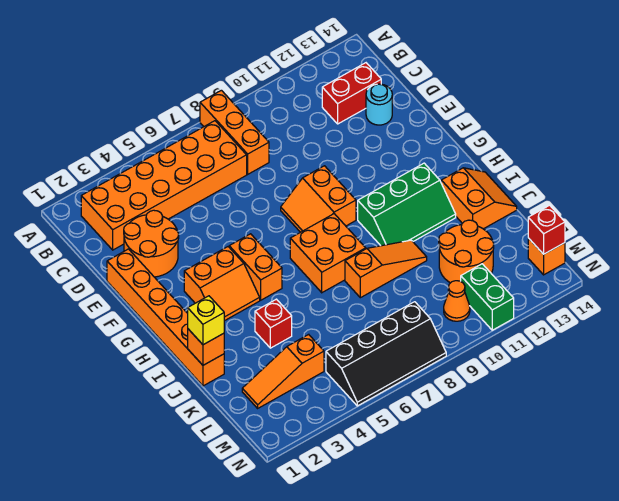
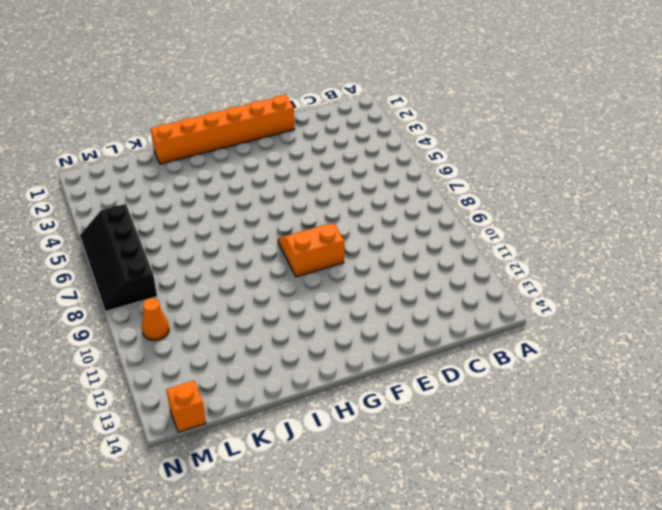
none -> orange brick A8:C8 level 1
none -> orange brick B2:C7 level 1
none -> red brick C12:C13 level 1

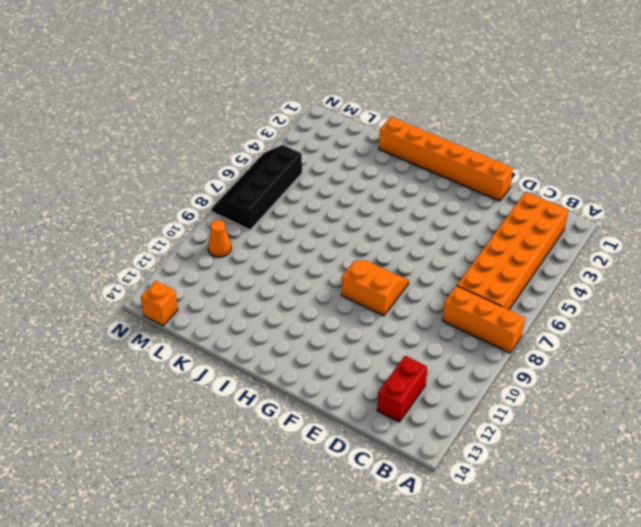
none -> orange round brick D2:E3 level 1
none -> cyan round brick D13 level 1
none -> orange slope G3:H4 level 1 top G

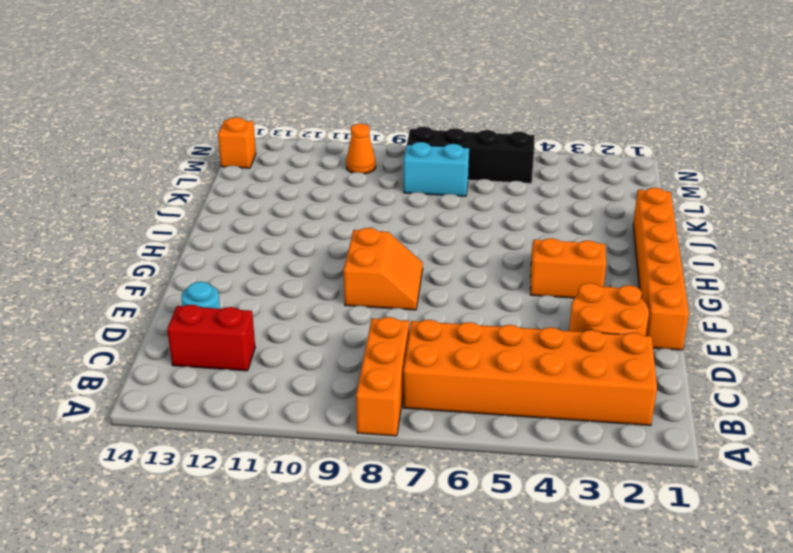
cyan brick L7:L8 level 1 -> none
none -> orange brick G5:H5 level 1
none -> orange brick H7:I8 level 1
none -> green slope H10:I12 level 1 top H

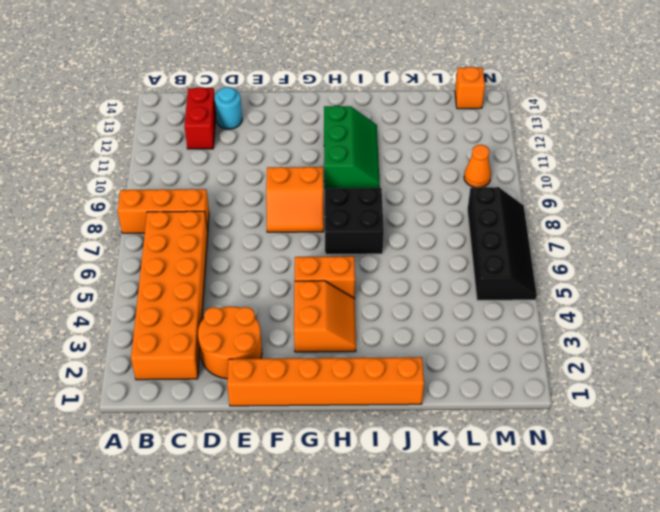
black brick H7:I8 level 1 -> orange brick H7:I8 level 1
none -> orange slope I13:J14 level 1 top 13
none -> red brick J4 level 1
none -> orange slope J8:J10 level 1 top 8

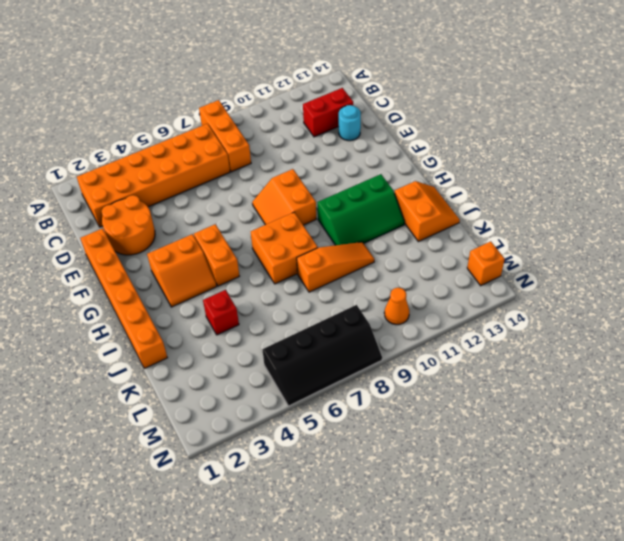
none -> orange round brick K11:L12 level 1
none -> orange slope L2:L4 level 1 top 4
none -> green brick M11:N11 level 1

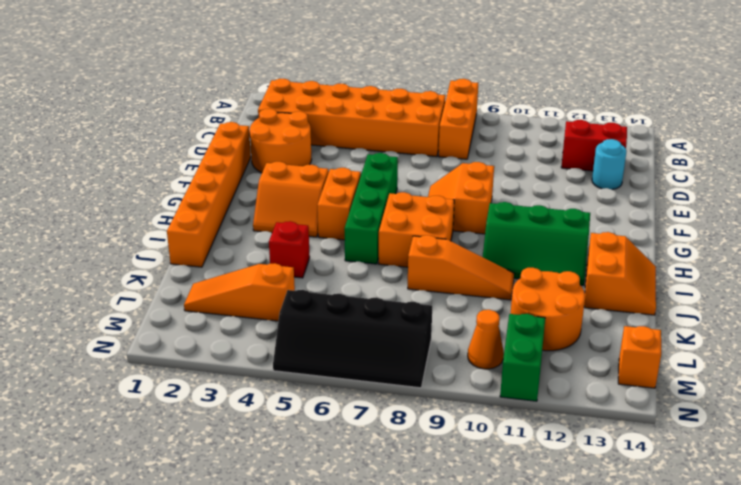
green brick F6:I6 level 1 -> none
none -> orange brick J1 level 2
none -> red brick M14 level 2
none -> yellow brick J1 level 3

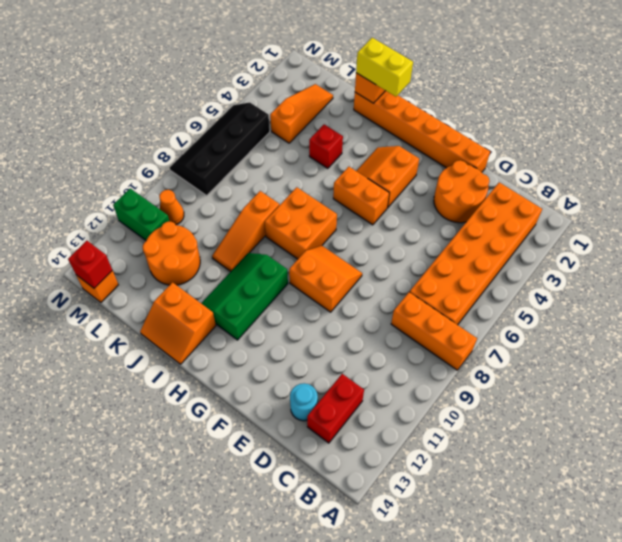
yellow brick I1:J1 level 3 -> yellow brick J1 level 3

